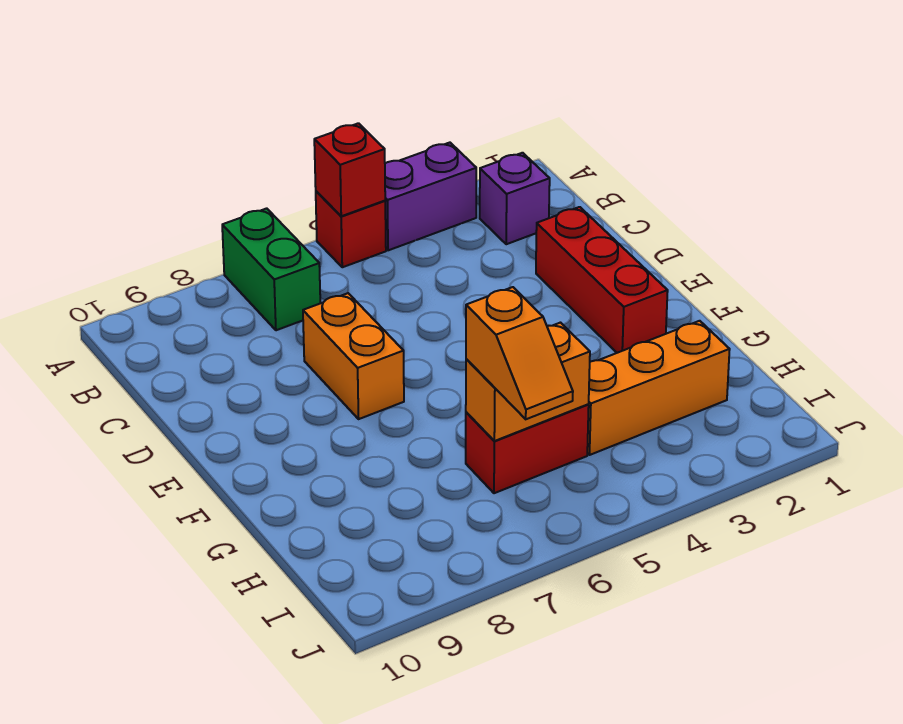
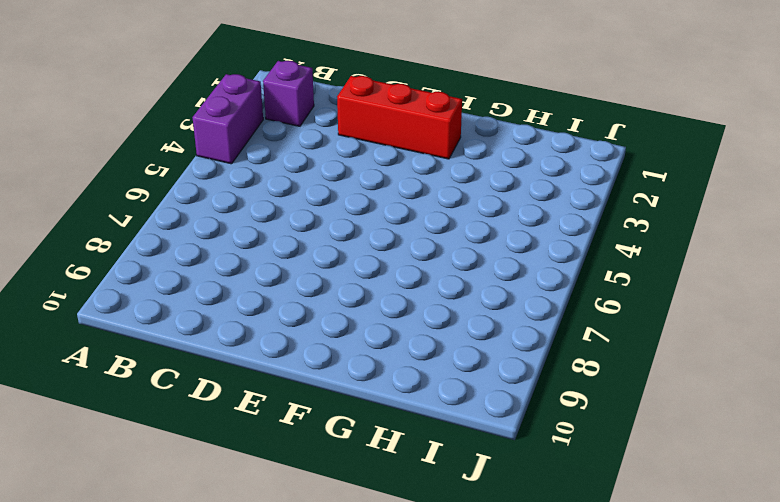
none -> red brick A5 level 1
none -> green brick A7:B7 level 1

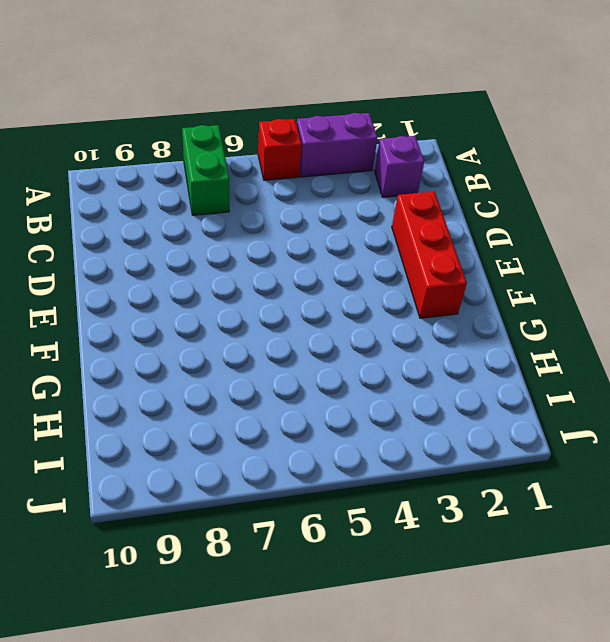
none -> orange brick D7:E7 level 1
none -> orange brick H2:H4 level 1

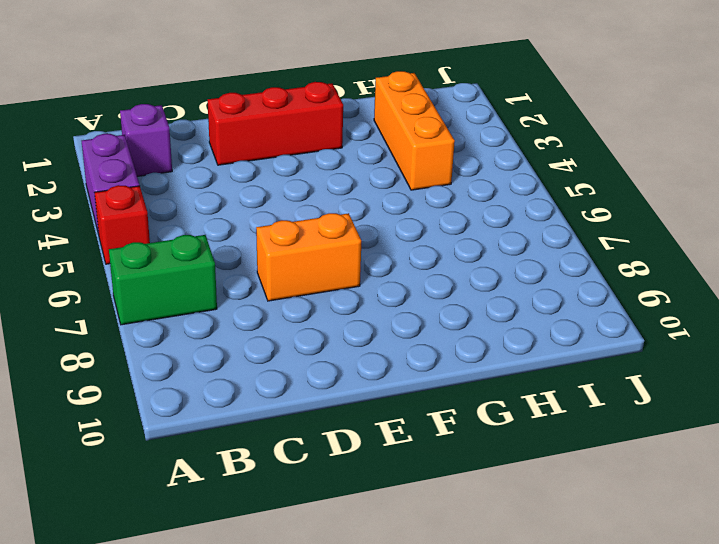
none -> red brick H5:H6 level 1
none -> red brick A5 level 2

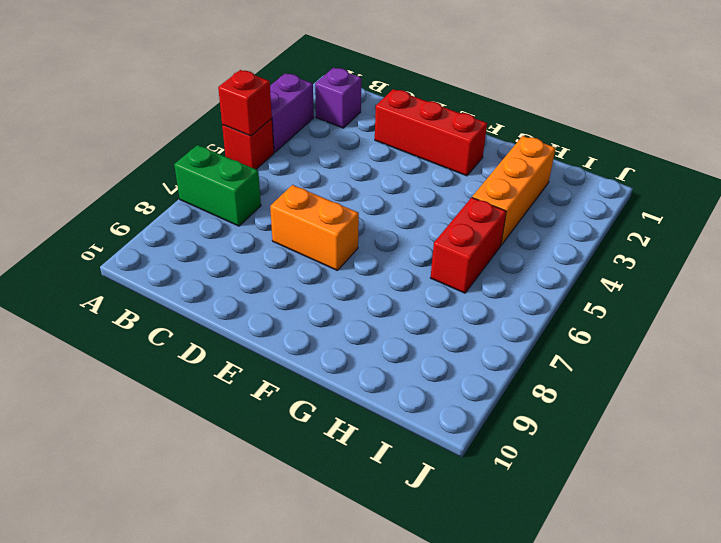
none -> orange brick H5:H6 level 2
none -> orange slope H6:I6 level 3 top H

